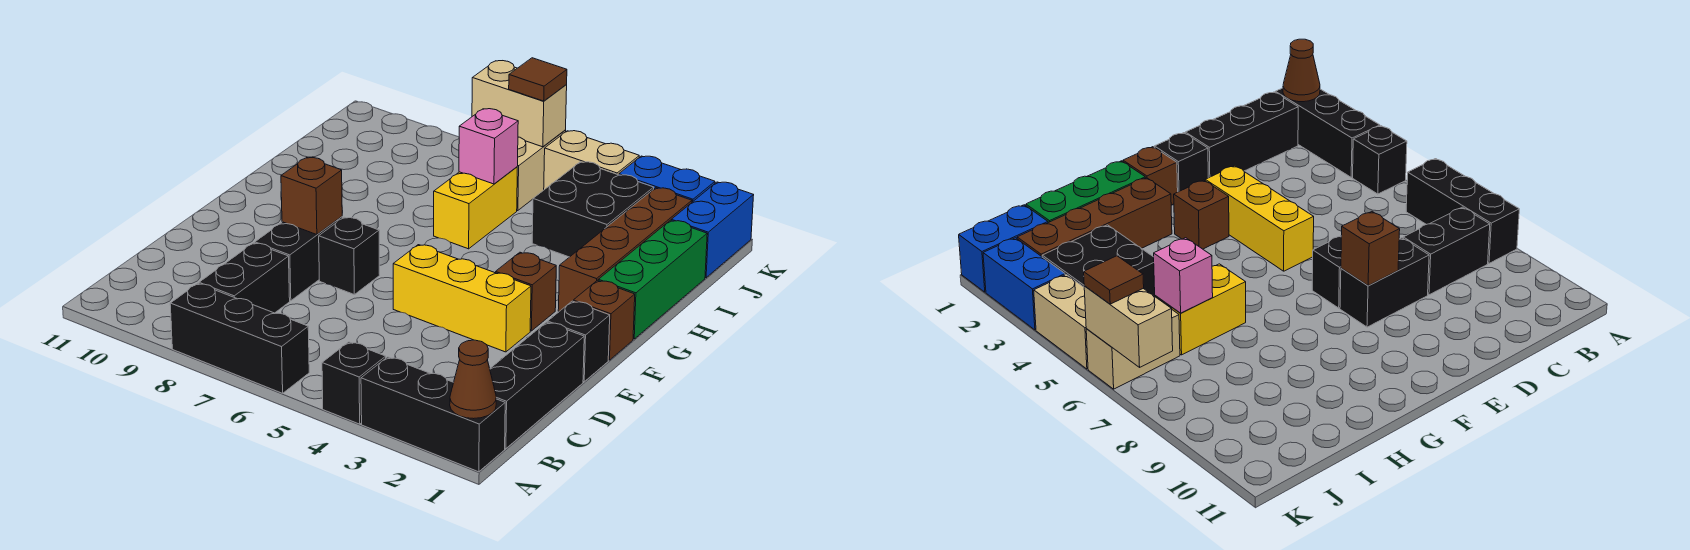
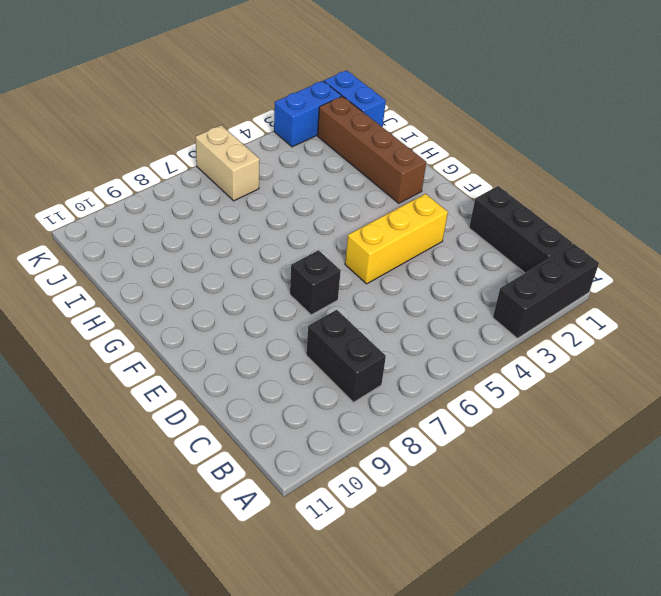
none -> black brick A4 level 1
none -> black brick A6:A8 level 1
none -> black brick D8:E8 level 1

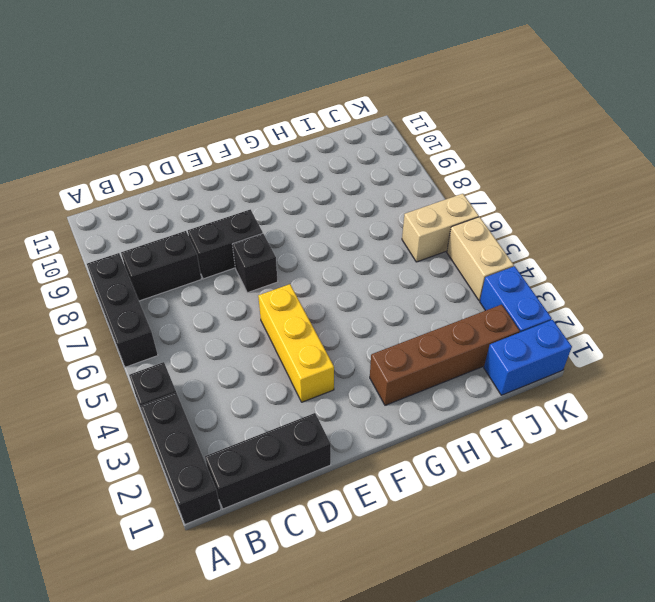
none -> black brick E1 level 1
none -> brown brick F1 level 1
none -> brown brick F3 level 1

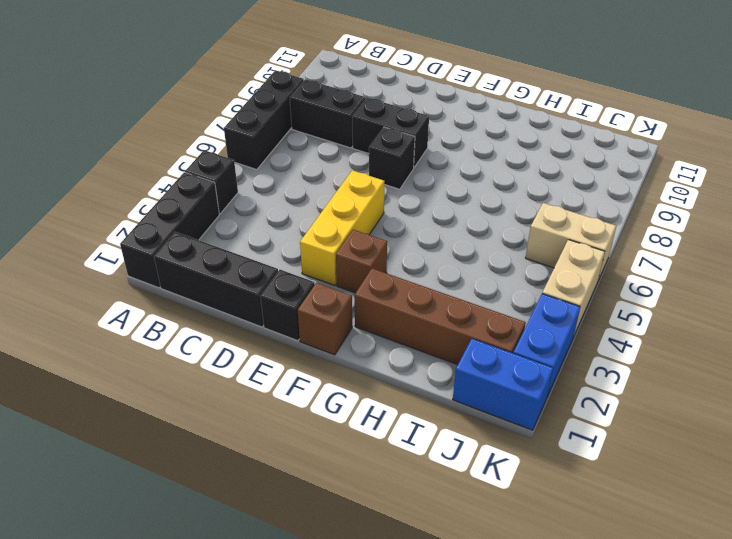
none -> green brick G1:I1 level 1
none -> yellow brick H6:I6 level 1
none -> black brick I3:J4 level 1

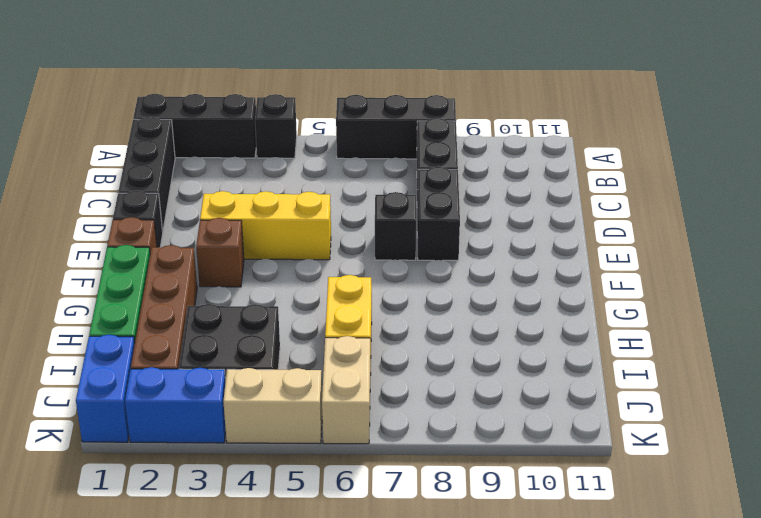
none -> brown cone A1 level 2
none -> brown brick E8 level 2
none -> pink brick I6 level 2

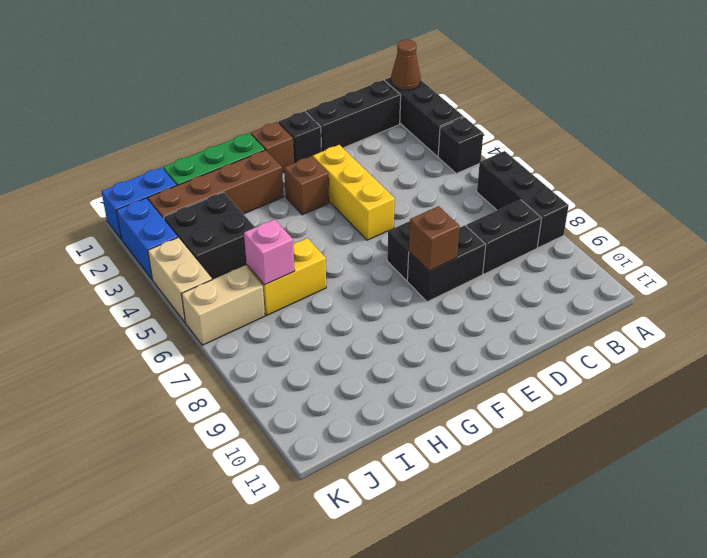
none -> tan brick K6:K7 level 2
none -> brown tile K6 level 3

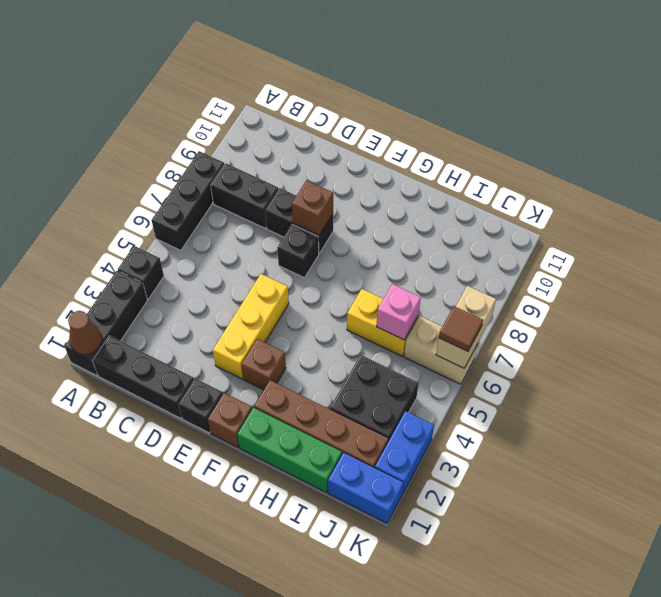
none -> tan brick K4:K5 level 1

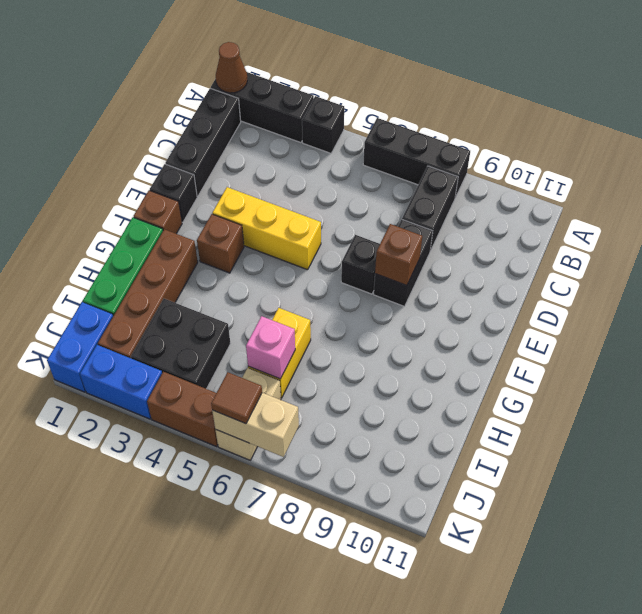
brown brick K4:K5 level 1 -> tan brick K4:K5 level 1

